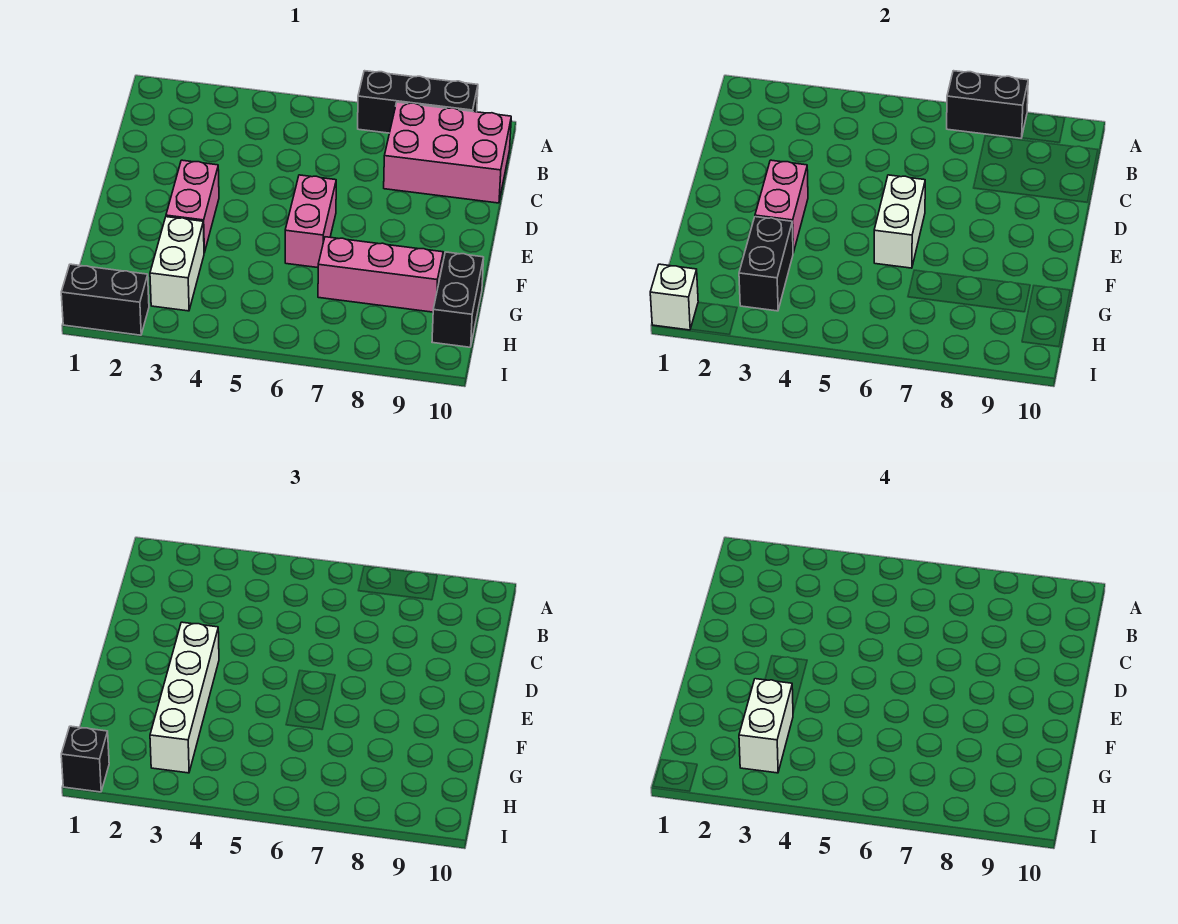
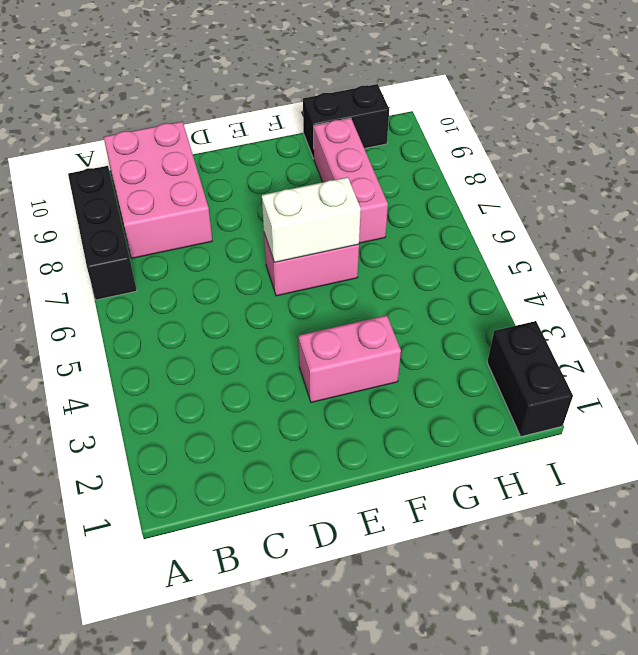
none -> white brick G3:H3 level 1
none -> black brick A7:A8 level 2
none -> pink brick E3:F3 level 2

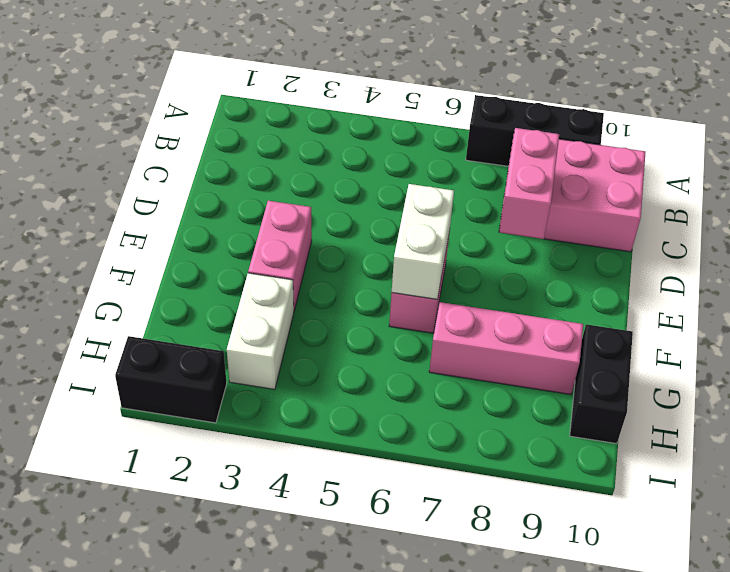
pink brick C8:D8 level 2 -> pink brick E3:F3 level 2
none -> black brick A7:A8 level 2
none -> black brick G3:H3 level 2
none -> white brick I1 level 2

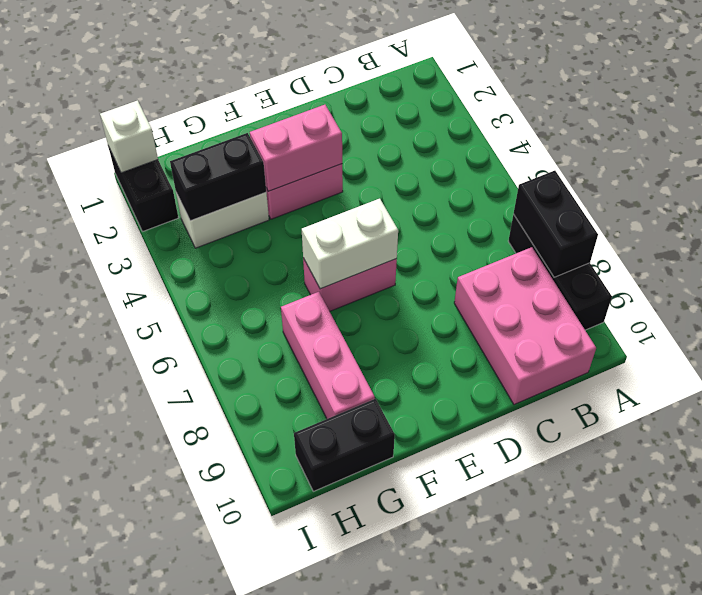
none -> white brick E3:H3 level 3
none -> black brick I1 level 3
none -> white brick G3:H3 level 4

